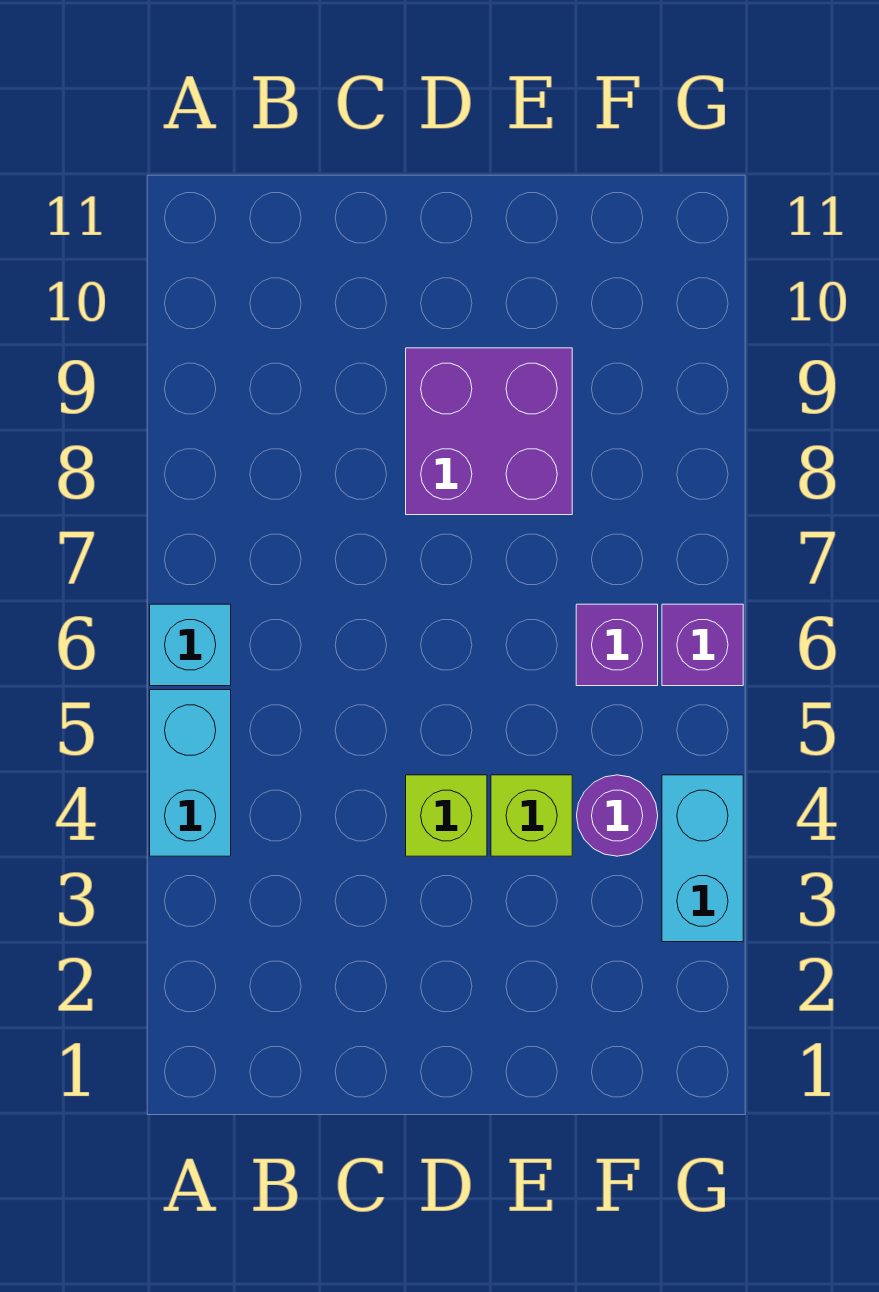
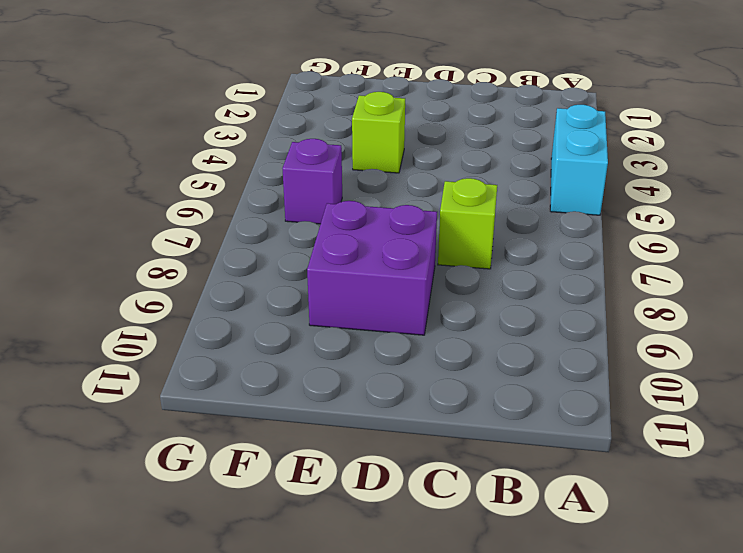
lime brick C7 level 1 -> lime brick D4 level 1
none -> cyan brick A6 level 1
none -> purple round brick F4 level 1

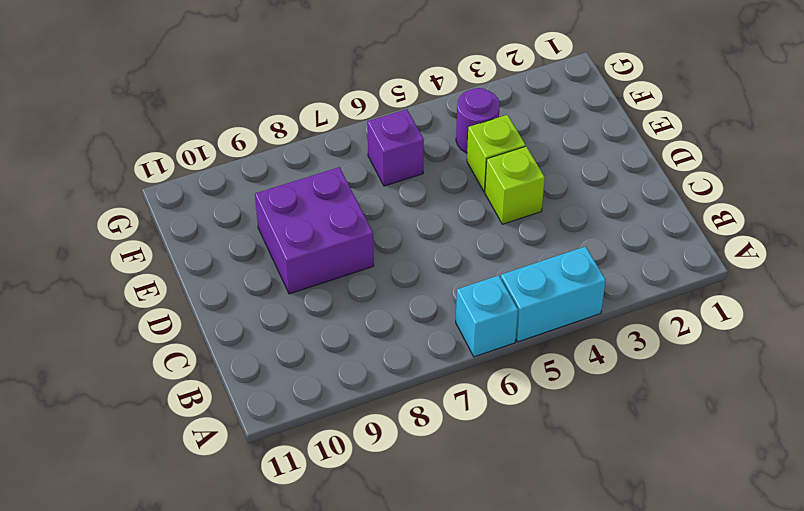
none -> cyan brick G3:G4 level 1
none -> purple brick G6 level 1

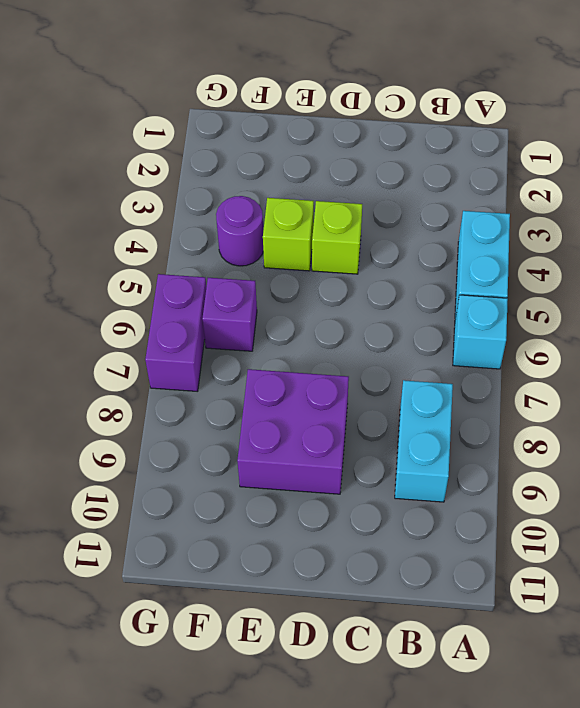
cyan brick B8:B9 level 1 -> cyan brick G3:G4 level 1
purple brick G6:G7 level 1 -> purple brick G6 level 1

